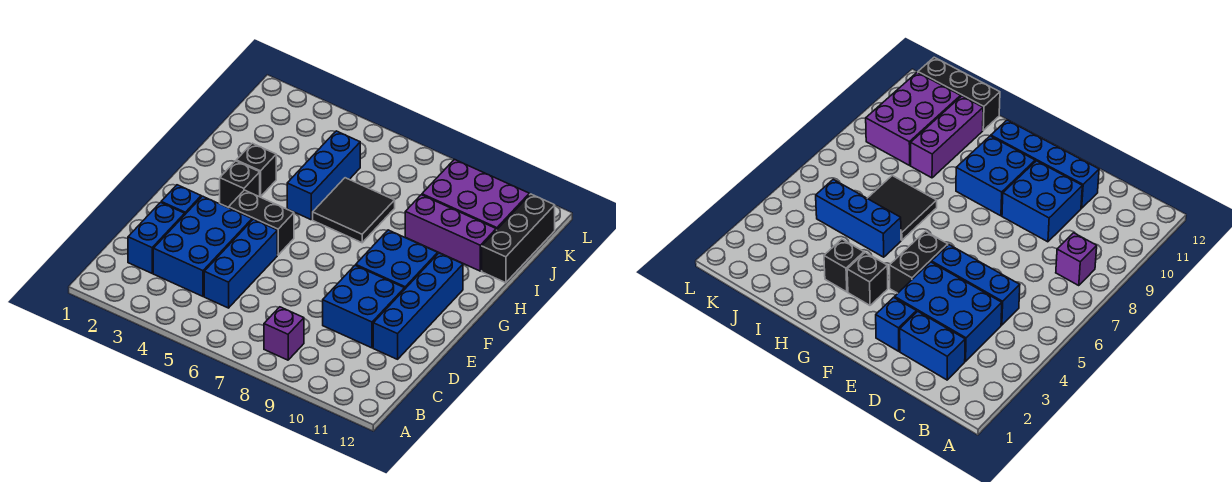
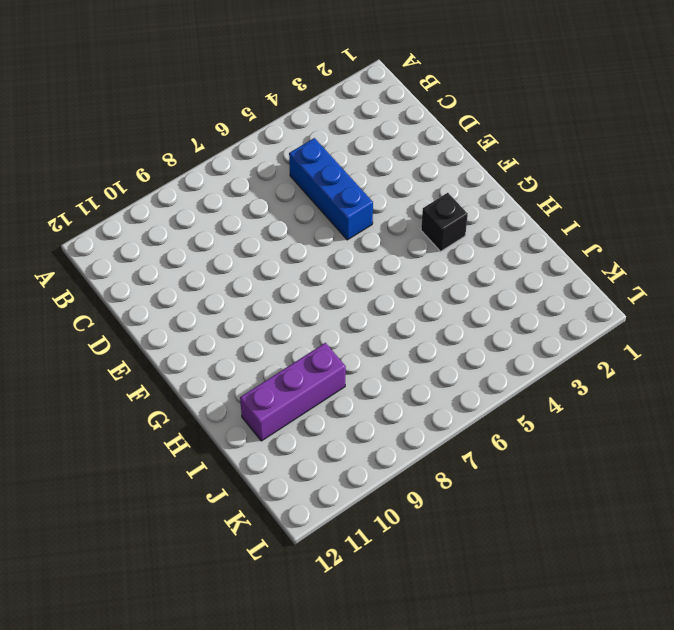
none -> purple brick B8 level 1
none -> blue brick C2:D2 level 1
none -> blue brick C3:E4 level 1

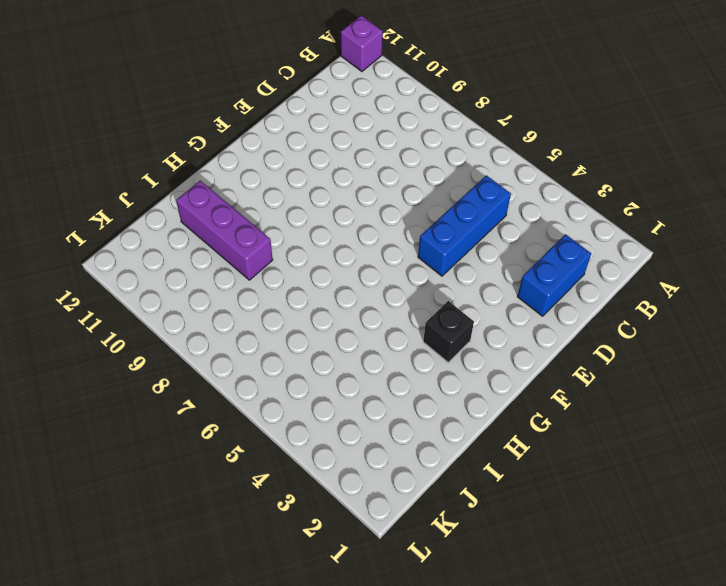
purple brick A12 level 1 -> purple brick B8 level 1
none -> blue brick C3:E4 level 1
none -> blue brick D9:E10 level 1
none -> blue brick D11:G11 level 1

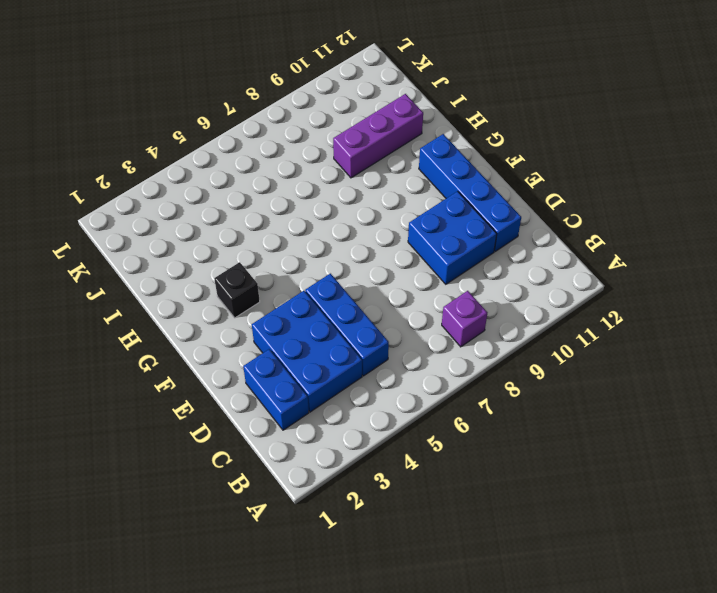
none -> blue brick E2 level 1
none -> black brick F4:F5 level 1
none -> blue brick F9:G10 level 1

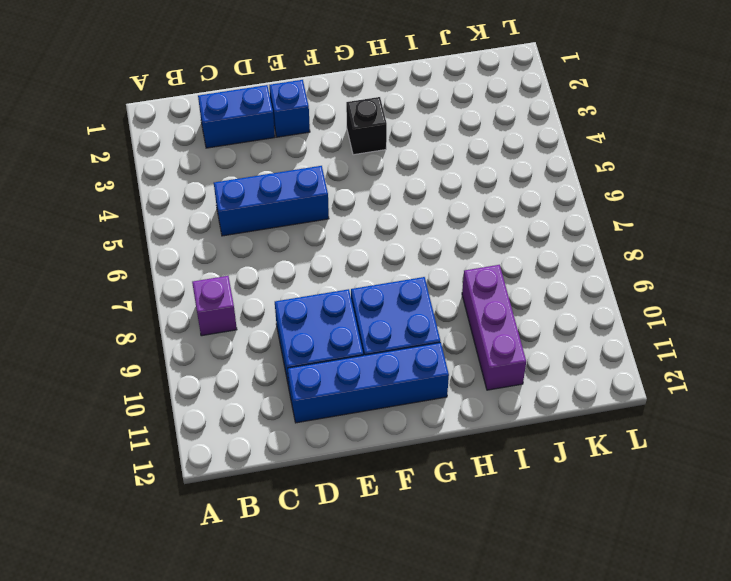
none -> blue brick C3:E4 level 1
none -> black brick F4:F5 level 1
none -> black brick H3 level 1

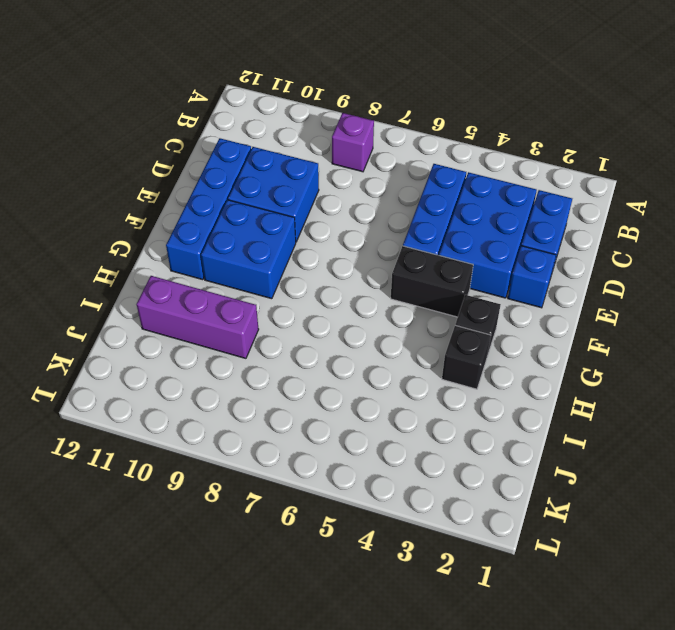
none -> blue brick H5:J5 level 1
none -> black tile H6:I7 level 1
none -> black brick I12:K12 level 1

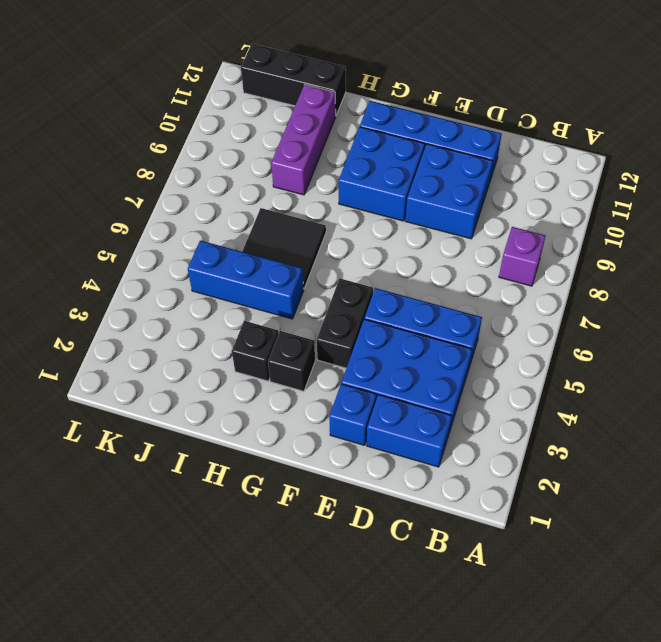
none -> purple brick J9:K11 level 1

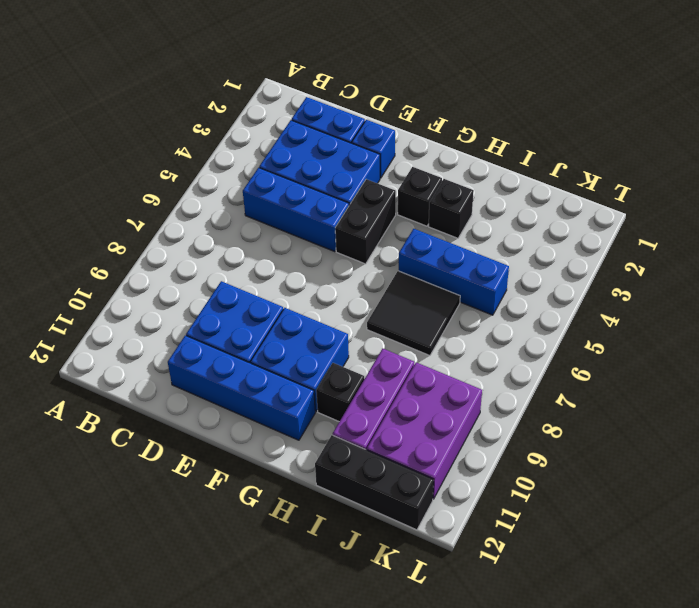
black brick H10 level 1 -> none
none -> purple brick B8 level 1

